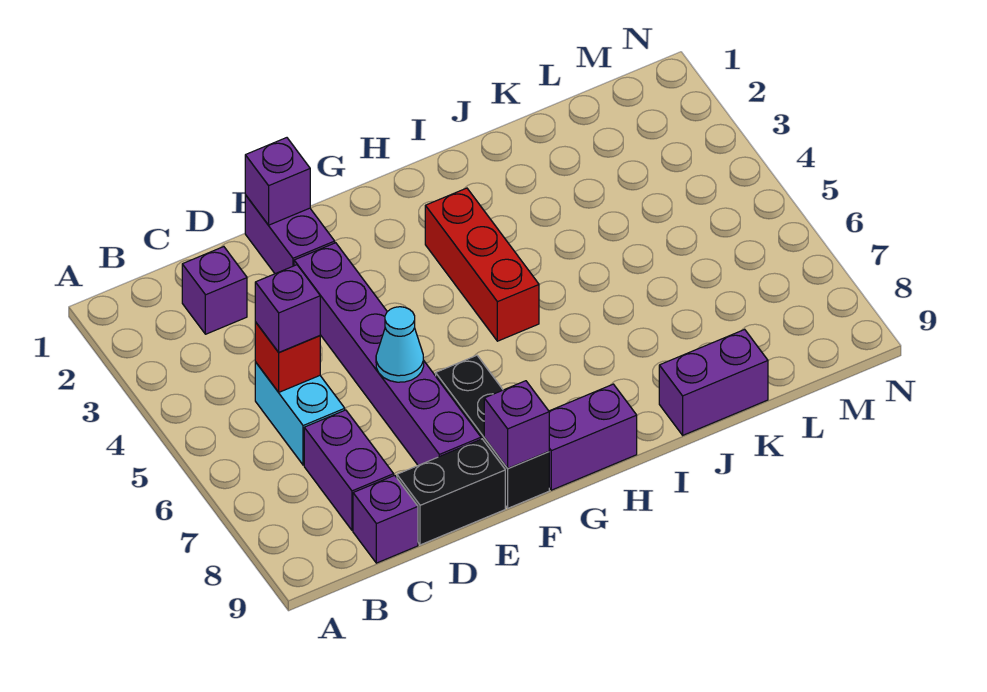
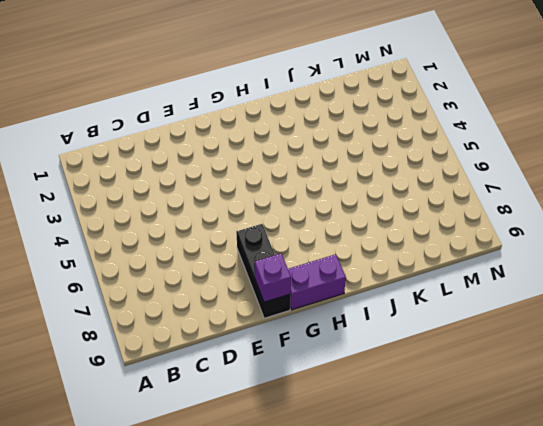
none -> purple brick C2 level 1
none -> cyan brick C5:C6 level 1
none -> purple brick C7:C8 level 1

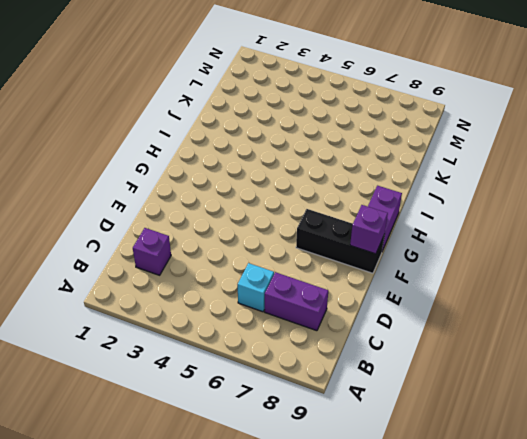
cyan brick C6 level 1 -> cyan brick C5:C6 level 1
none -> purple brick C9 level 1
none -> black brick D9:E9 level 1
none -> purple brick E1:E2 level 1

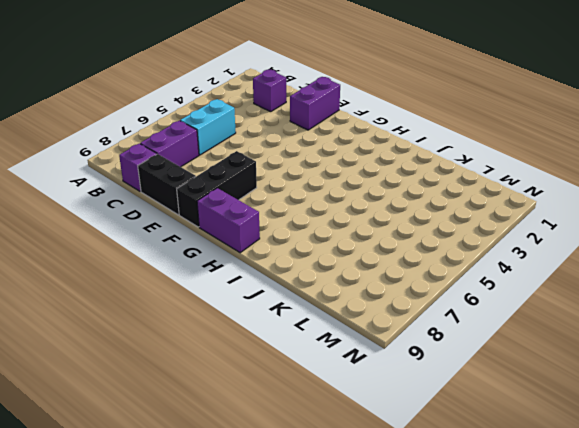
none -> purple brick E3:E8 level 1
none -> red brick H3:H5 level 1
none -> purple brick J9:K9 level 1

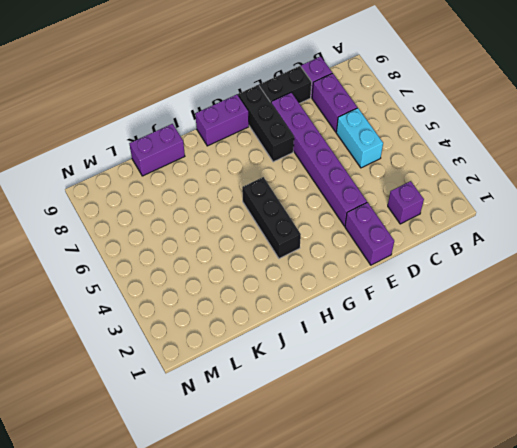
black brick H3:H5 level 1 -> red brick H3:H5 level 1
none -> red brick C5 level 2
none -> purple brick E1 level 2
none -> cyan cone E6 level 2

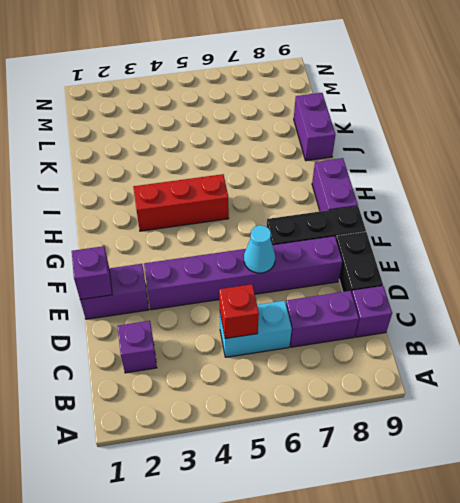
none -> purple brick F9 level 2
none -> purple brick C5 level 3

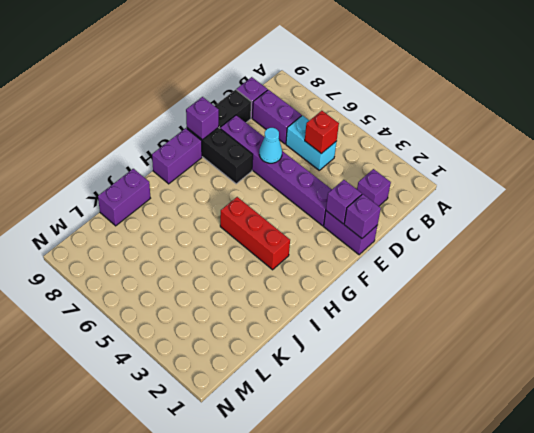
purple brick E2 level 2 -> purple brick C5 level 3

